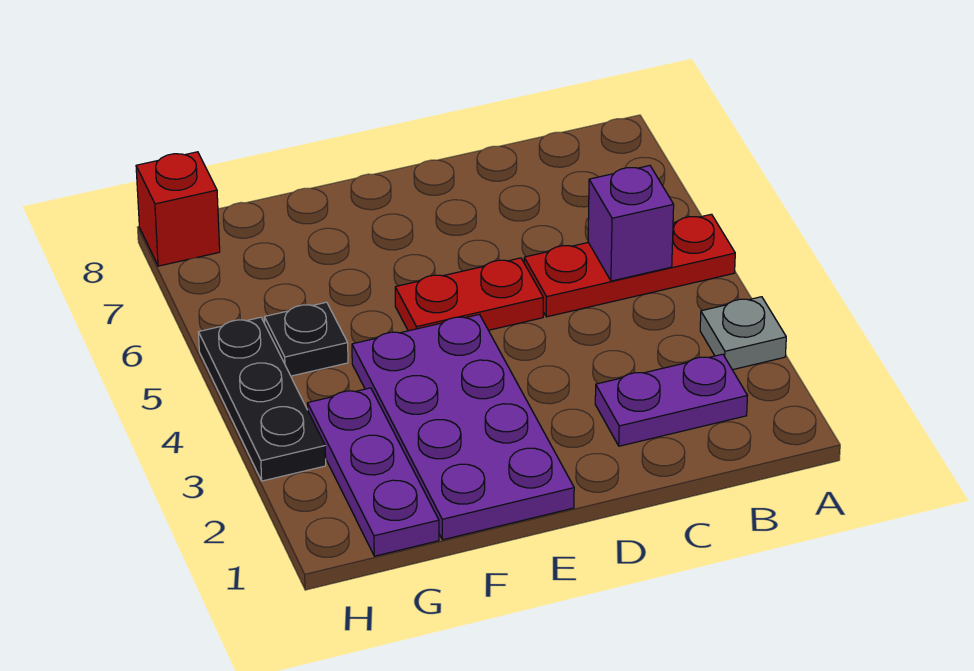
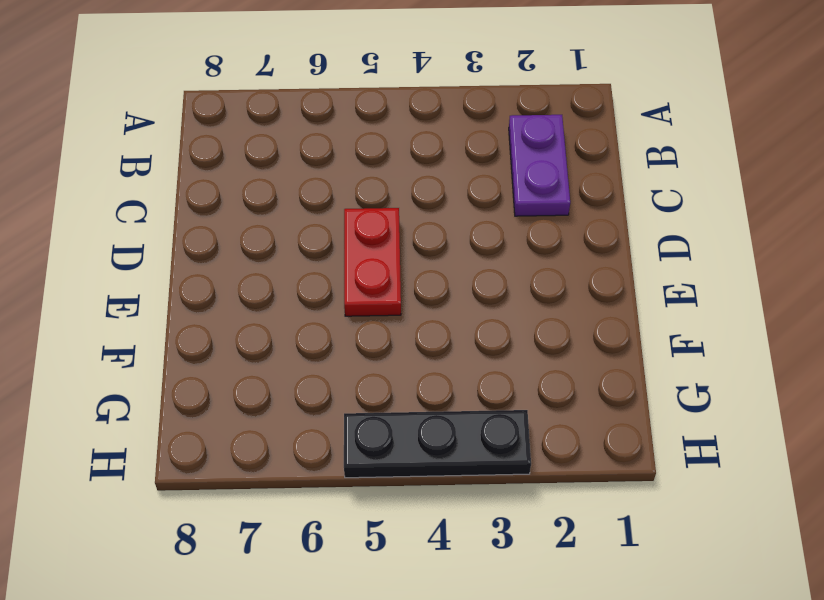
none -> grey plate A3 level 1
none -> red plate A5:C5 level 1

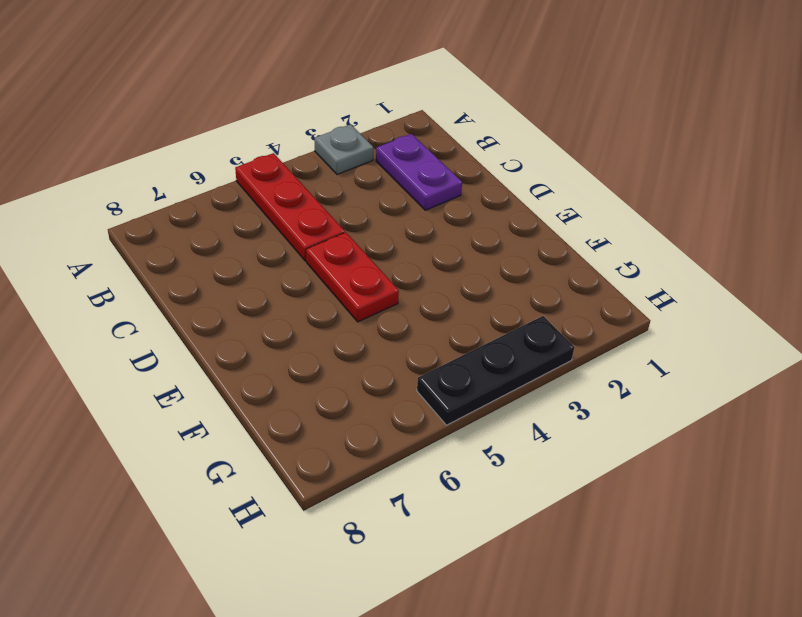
none -> purple plate E1:F4 level 1
none -> purple plate G1:G3 level 1

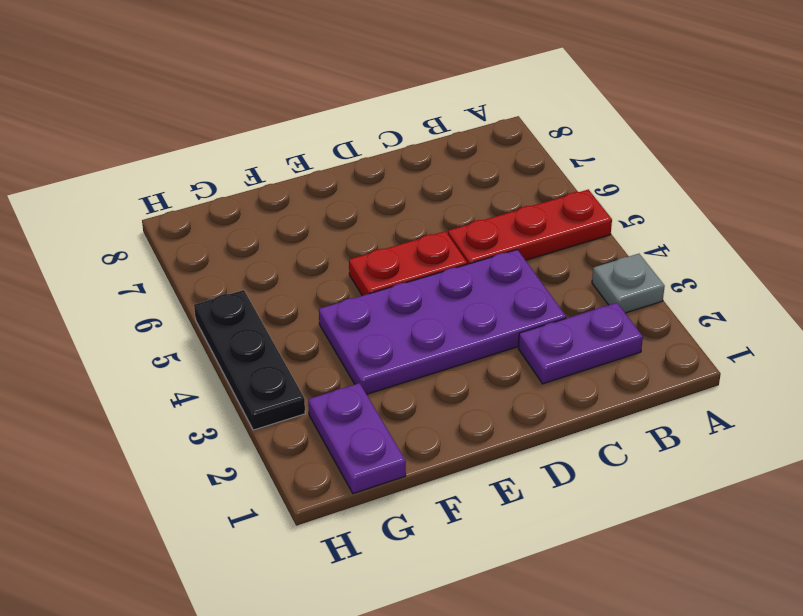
purple plate C3:F4 level 1 -> purple plate E1:F4 level 1
purple plate G1:G2 level 1 -> purple plate G1:G3 level 1
none -> black plate G5 level 1
none -> red brick H8 level 1

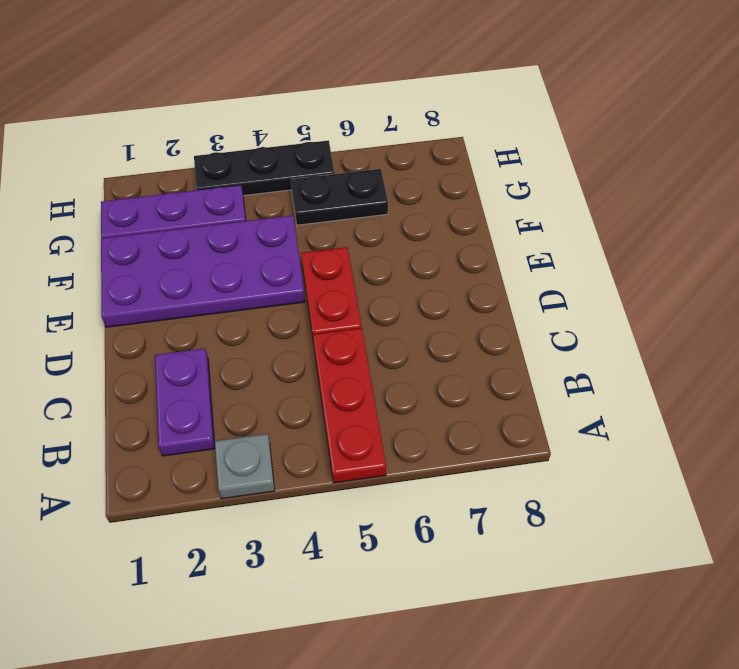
black plate G5:G6 level 1 -> black plate G5 level 1
none -> red brick H8 level 1
none -> purple brick B5 level 2

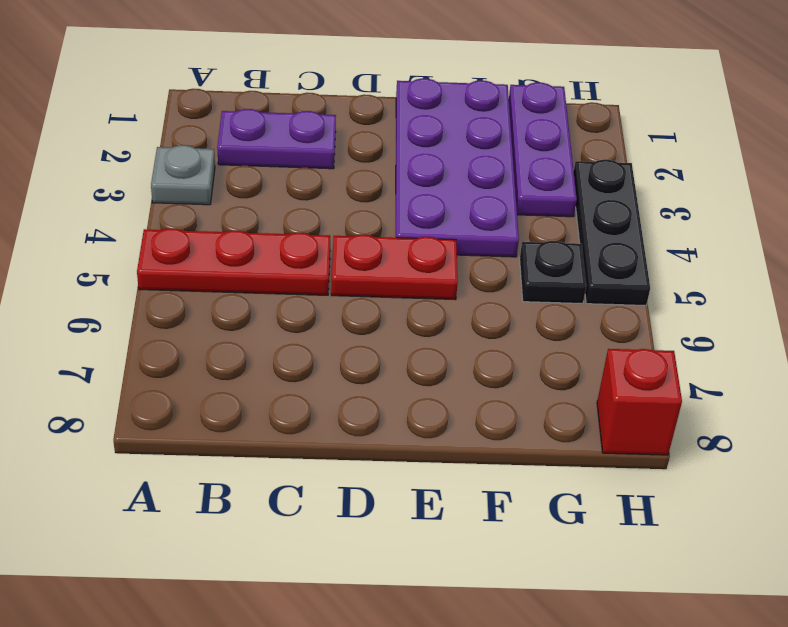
none -> purple brick B5 level 2

